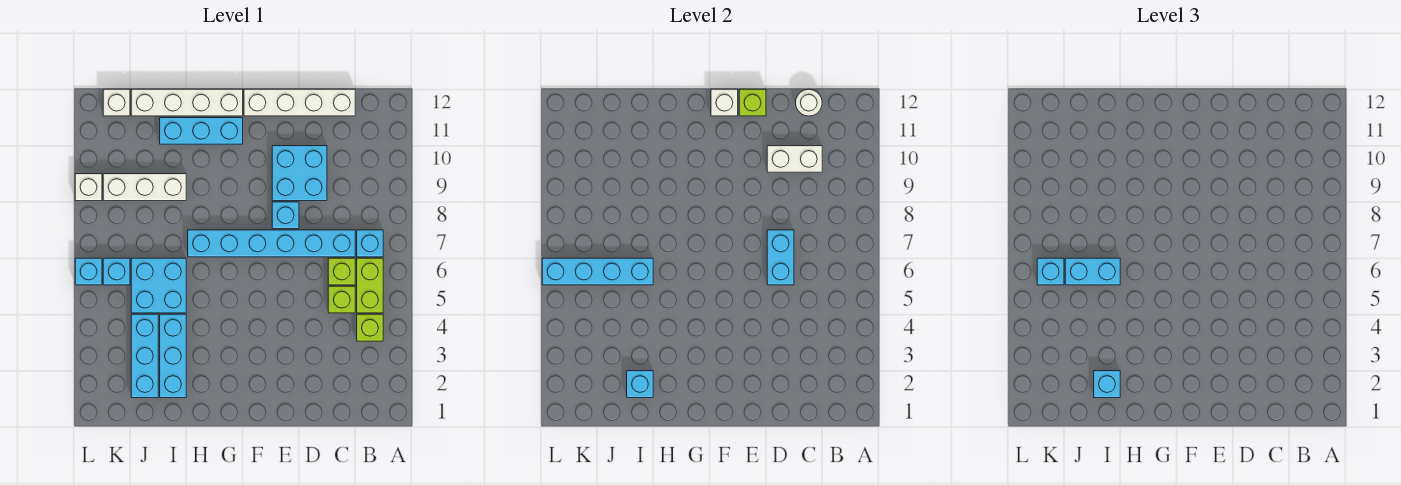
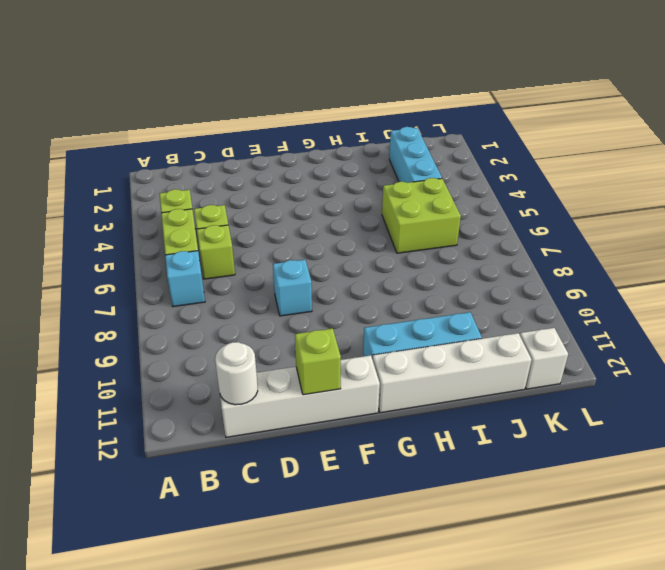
lime brick I5:J6 level 1 -> cyan brick I5:J6 level 1
none -> cyan brick C7:H7 level 1
none -> cyan brick D9:E10 level 1
none -> cyan brick I2:I4 level 1

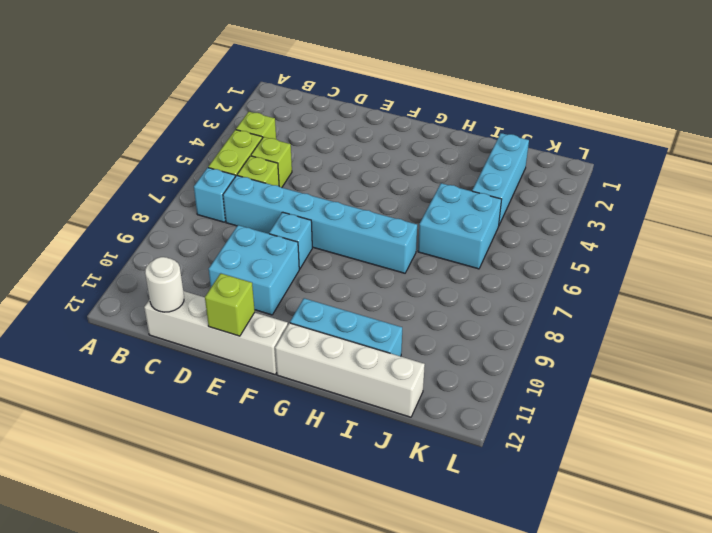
none -> cyan brick I2:I4 level 1
none -> white brick I9:K9 level 1
none -> cyan brick K6 level 1

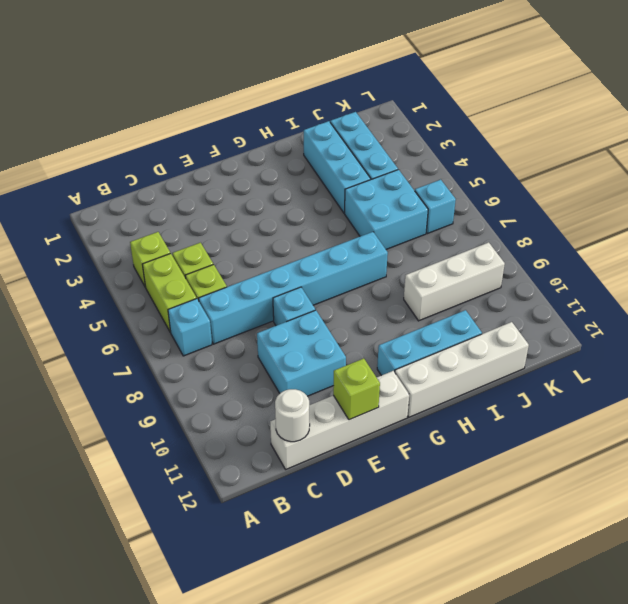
none -> white brick K12 level 1
none -> cyan brick L6 level 1
none -> white brick L9 level 1

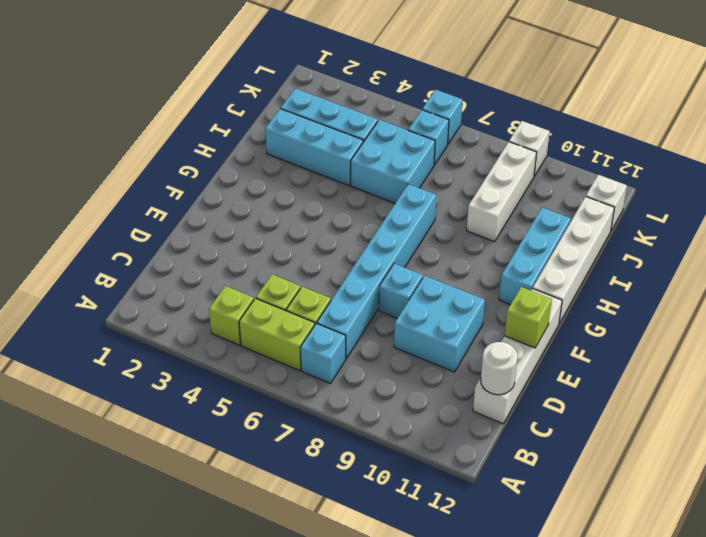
none -> white brick C10:D10 level 2
none -> cyan brick D6:D7 level 2
none -> white brick F12 level 2

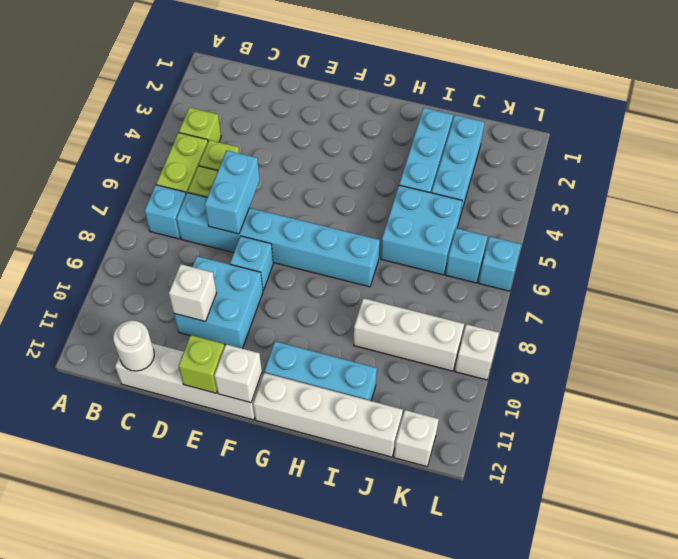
white brick D10 level 2 -> white brick C10:D10 level 2
none -> cyan brick I2 level 2
none -> cyan brick I6:L6 level 2
none -> cyan brick I2 level 3

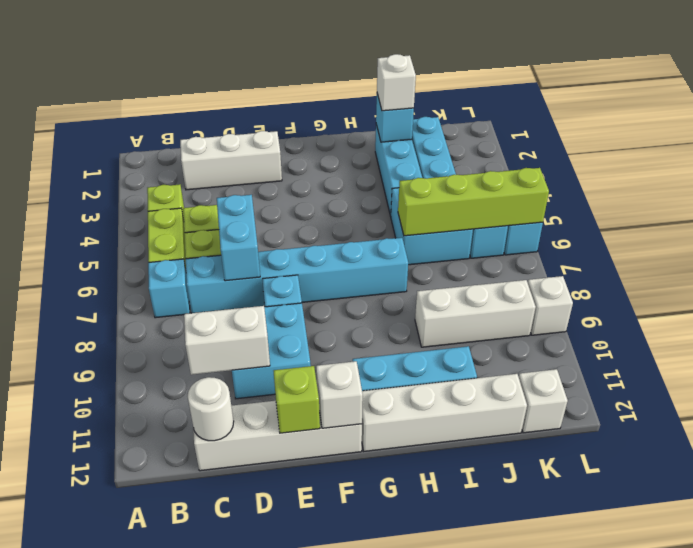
white brick C2:E2 level 1 -> none
white brick I2 level 3 -> cyan brick I2 level 3
lime brick I6:L6 level 2 -> cyan brick I6:L6 level 2
none -> cyan brick I6:J6 level 3
none -> cyan brick K6 level 3

